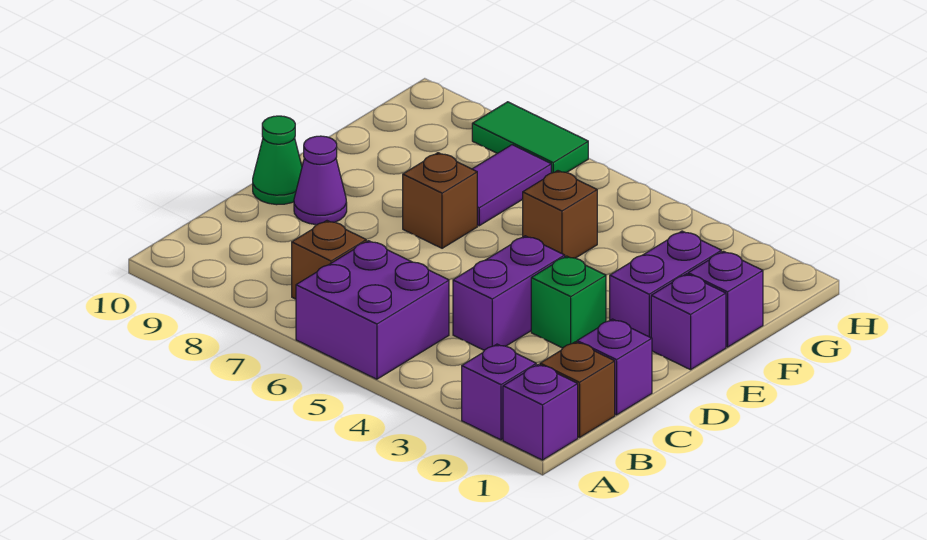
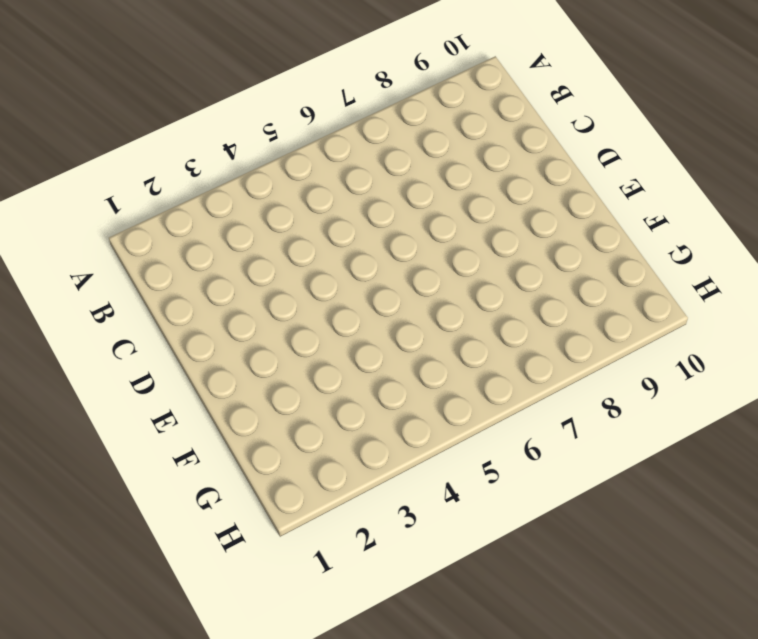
none -> purple brick A1 level 1
none -> purple brick A2 level 1
none -> purple brick A5:B6 level 1

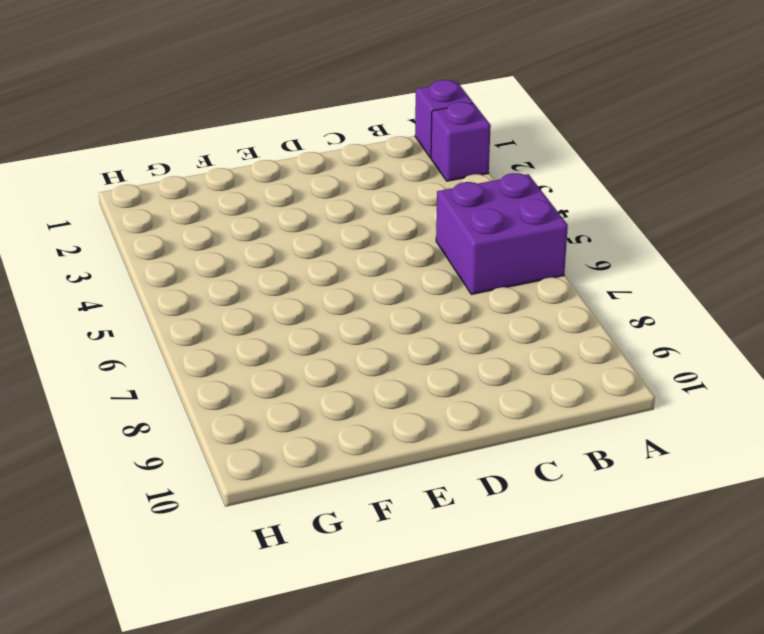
none -> brown brick B1 level 1
none -> brown brick B7 level 1
none -> purple brick C1 level 1

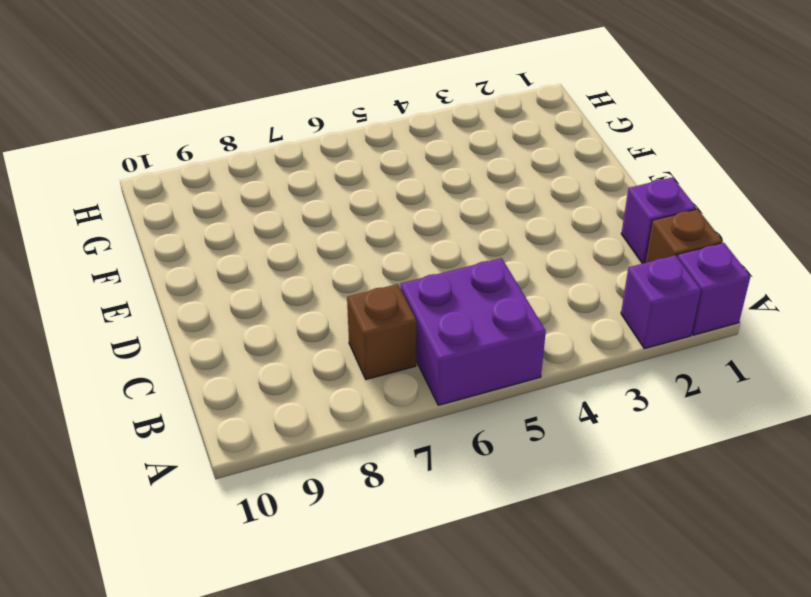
none -> purple brick C4:D4 level 1
none -> green brick D3 level 1
none -> purple cone D9 level 1

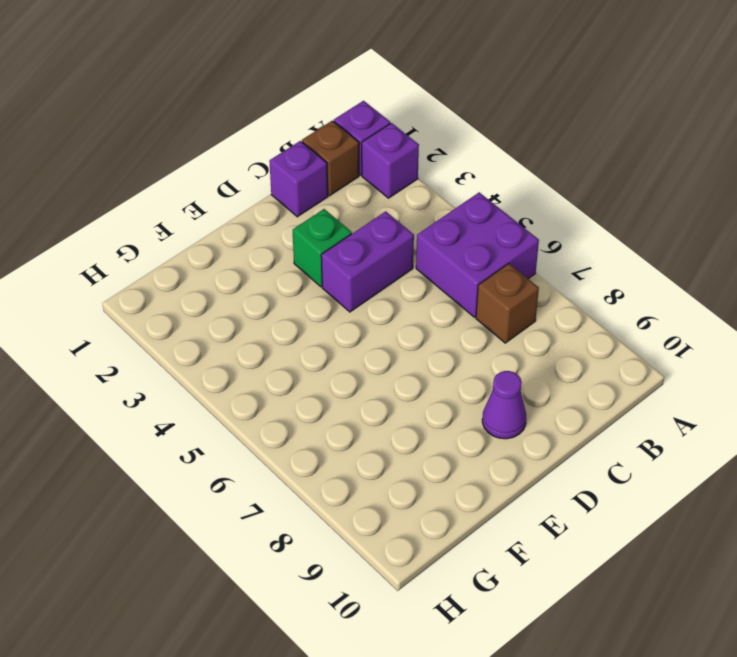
none -> green cone D10 level 1
none -> purple brick E1 level 1
none -> purple brick E2:F2 level 1

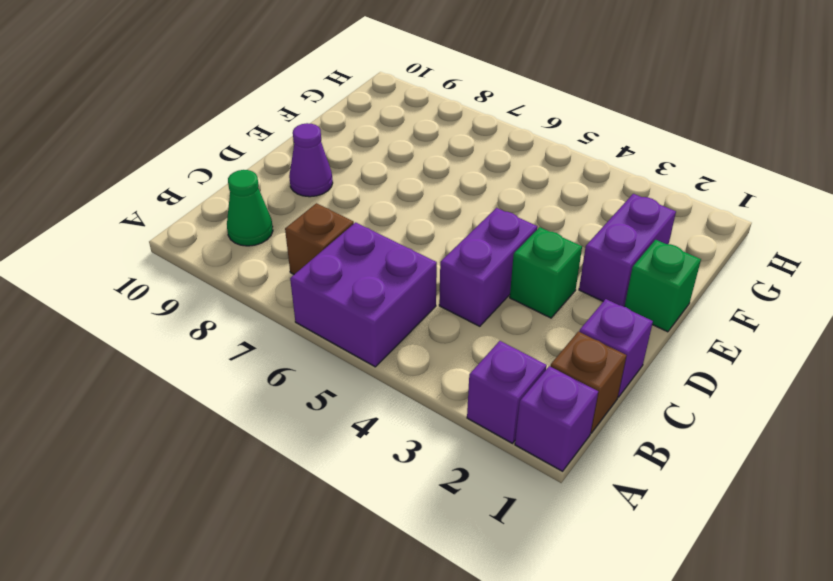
green cone B9 level 1 -> green cone D10 level 1
green brick E1 level 1 -> purple brick E1 level 1
none -> brown brick E7 level 1
none -> purple brick F1 level 1
none -> brown brick F5 level 1

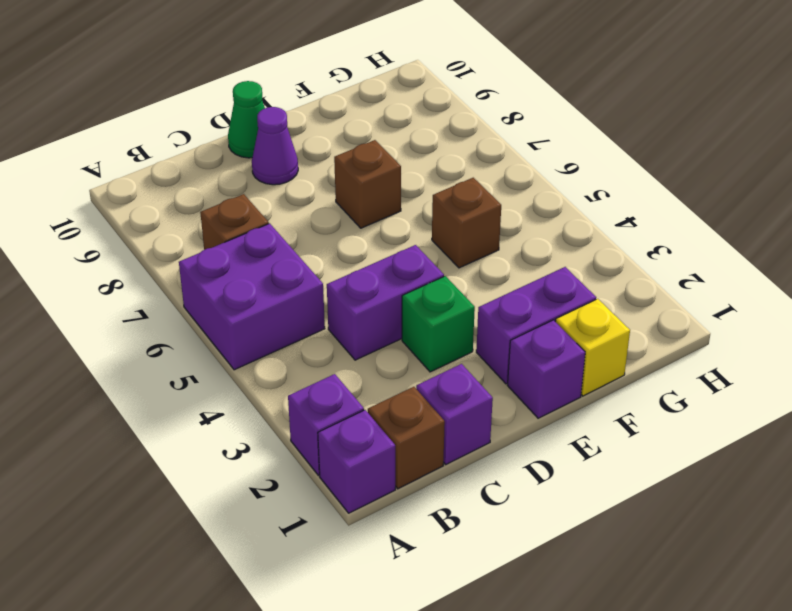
yellow brick F1 level 1 -> purple brick F1 level 1
none -> purple tile F7:G7 level 1
none -> green tile H7:H8 level 1

